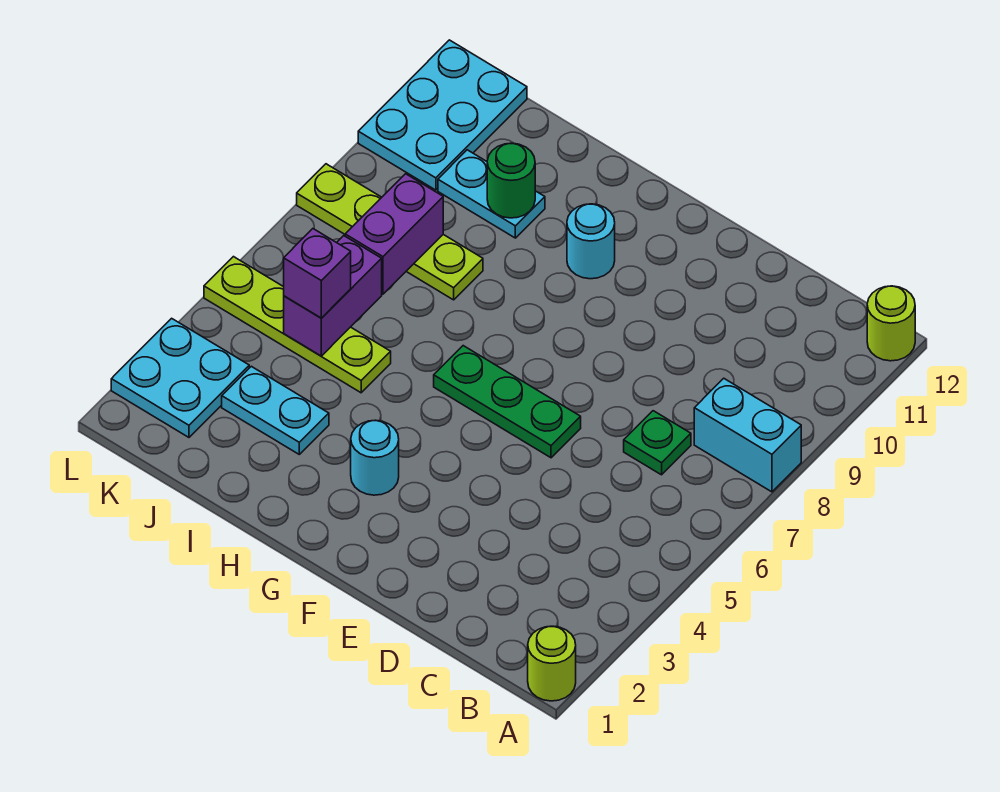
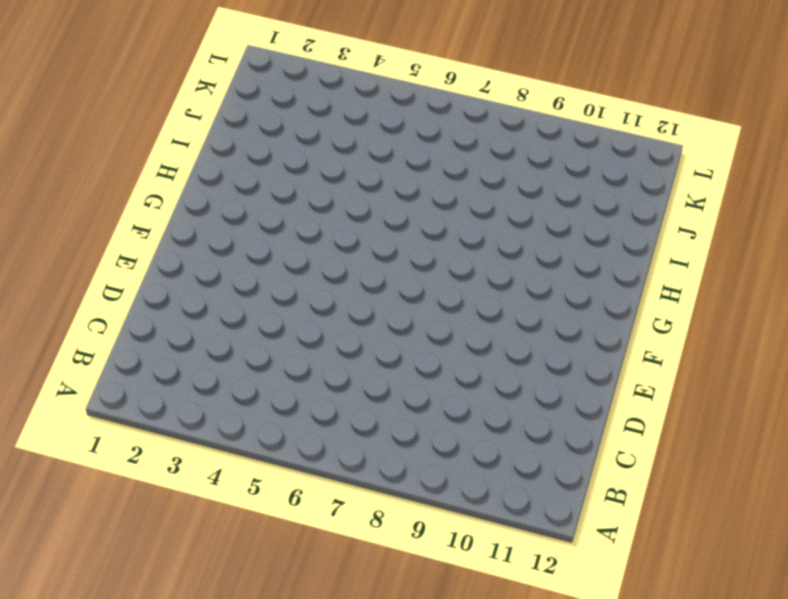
none -> lime round brick A1 level 1
none -> cyan brick A8:B8 level 1
none -> lime round brick A12 level 1

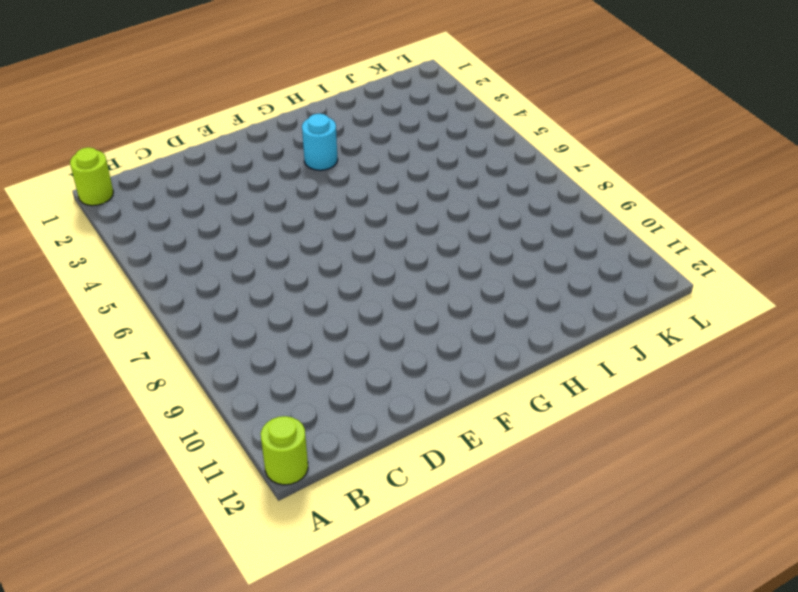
none -> cyan brick A8:B8 level 1
none -> green plate C7 level 1
none -> green plate E6:G6 level 1

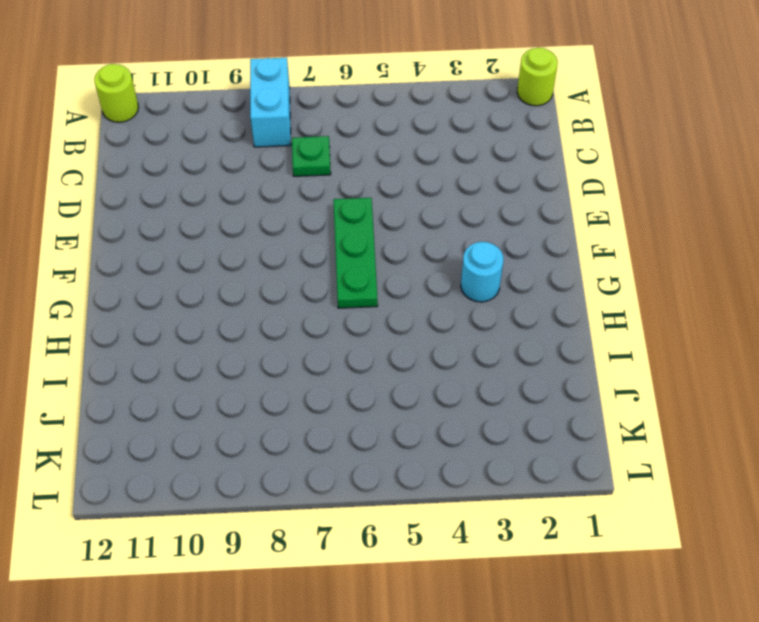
none -> cyan round brick G10 level 1
none -> cyan plate I3:J3 level 1
none -> lime plate I5:L5 level 1

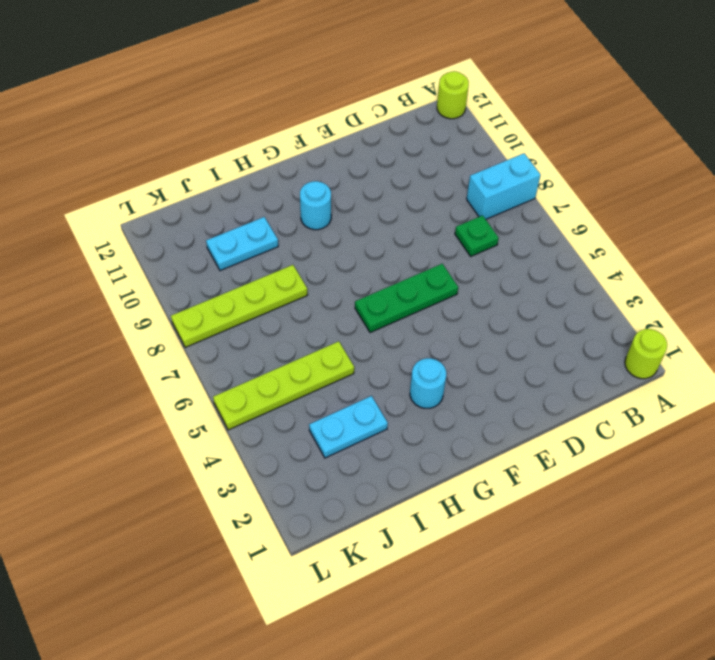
none -> cyan plate K2:L3 level 1
none -> cyan plate K10:L12 level 1
none -> green round brick I10 level 2

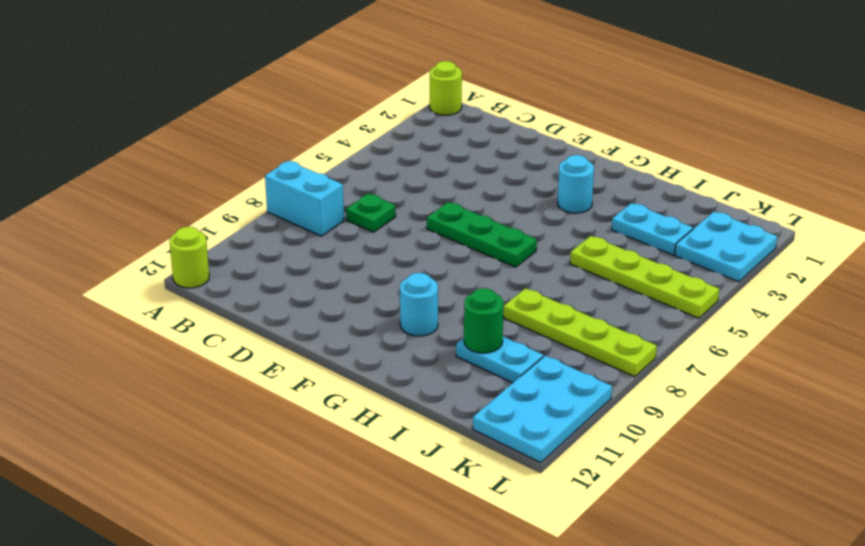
none -> purple brick J5:J6 level 2
none -> purple brick J7:J8 level 2
none -> purple brick J5 level 3

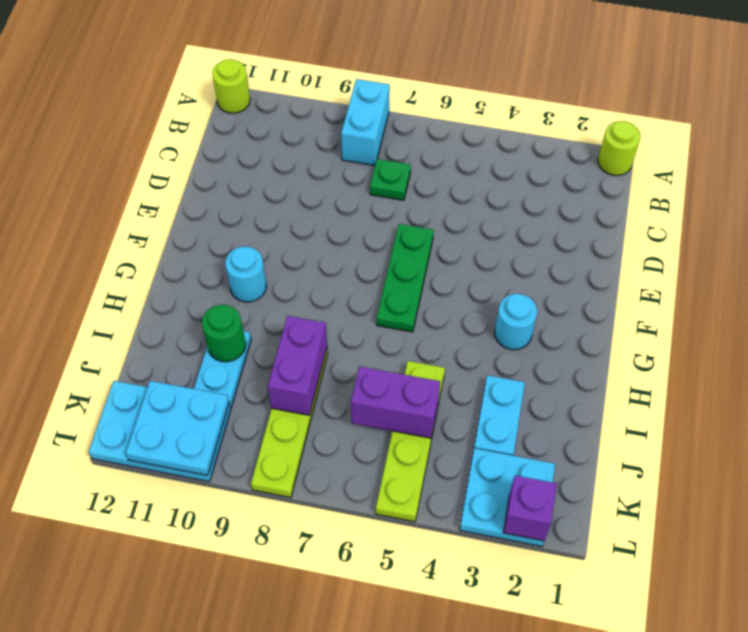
purple brick I8:J8 level 2 -> purple brick J7:J8 level 2
cyan plate K10:L11 level 2 -> none
purple brick L2 level 2 -> purple brick J5 level 3

